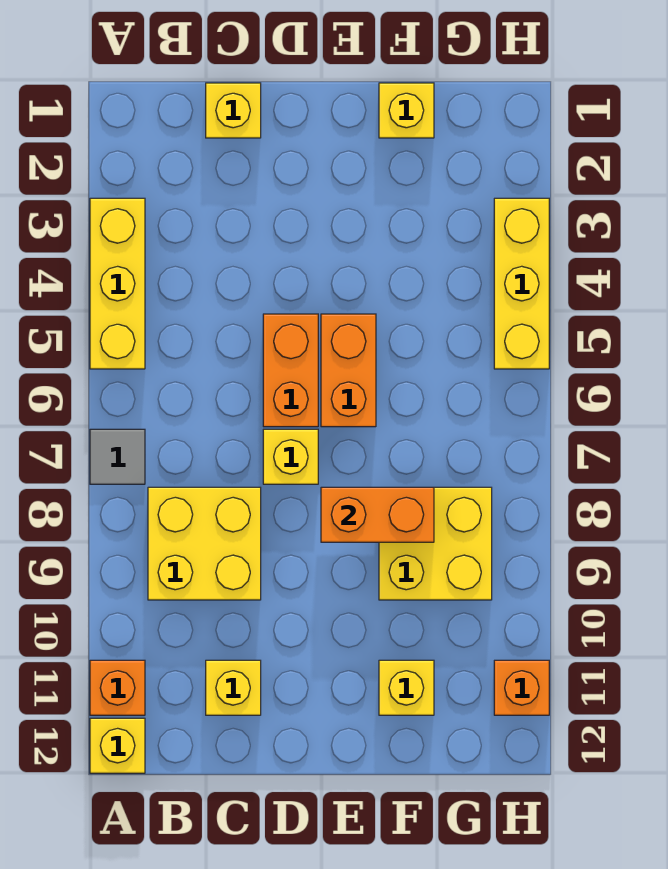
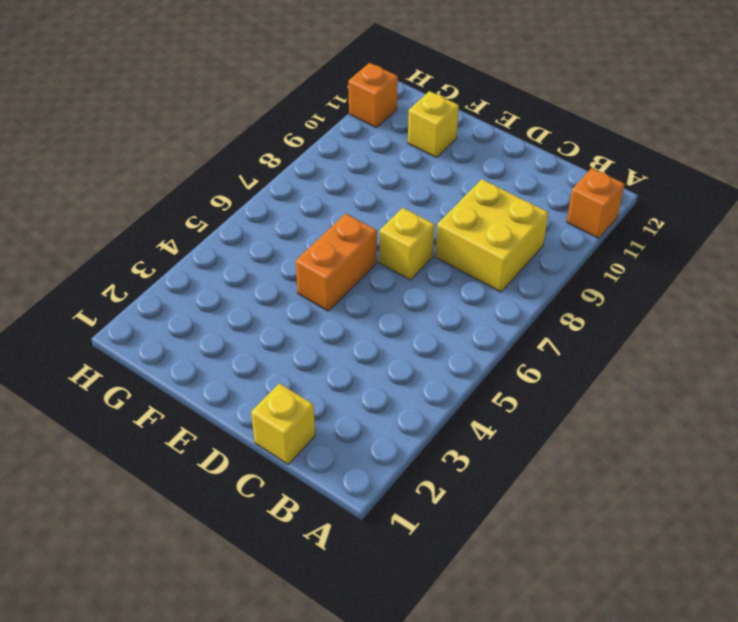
none -> yellow brick A3:A5 level 1
none -> grey tile A7 level 1
none -> yellow brick A12 level 1

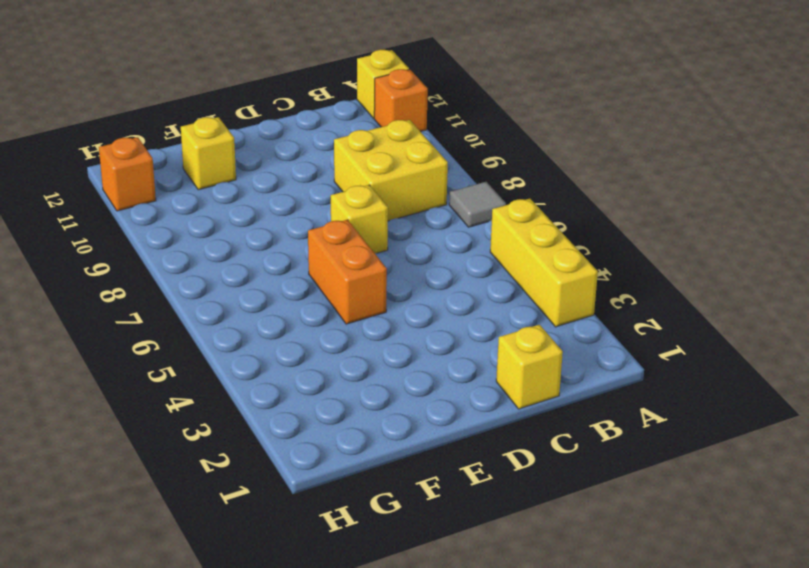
none -> yellow brick C11 level 1
none -> orange brick D5:D6 level 1
none -> yellow brick F1 level 1

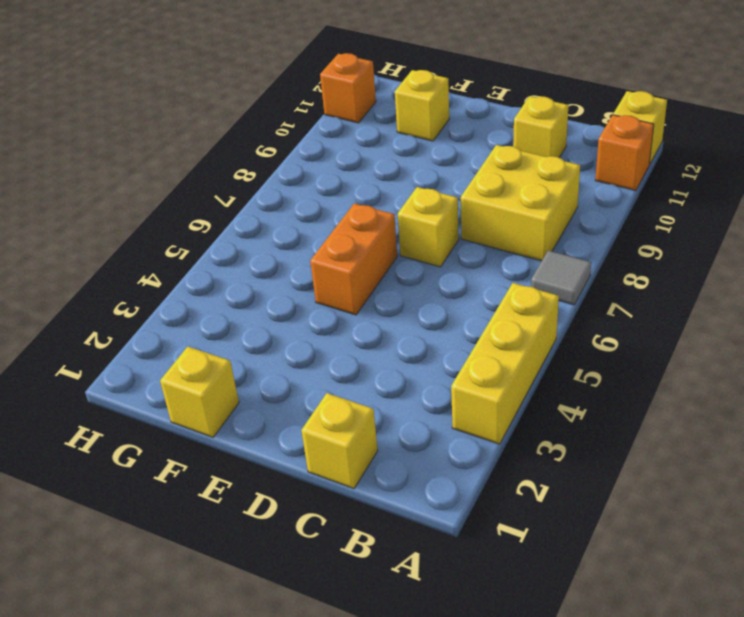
none -> orange brick D5:D6 level 1
none -> yellow brick F8:G9 level 1
none -> yellow brick H3:H5 level 1

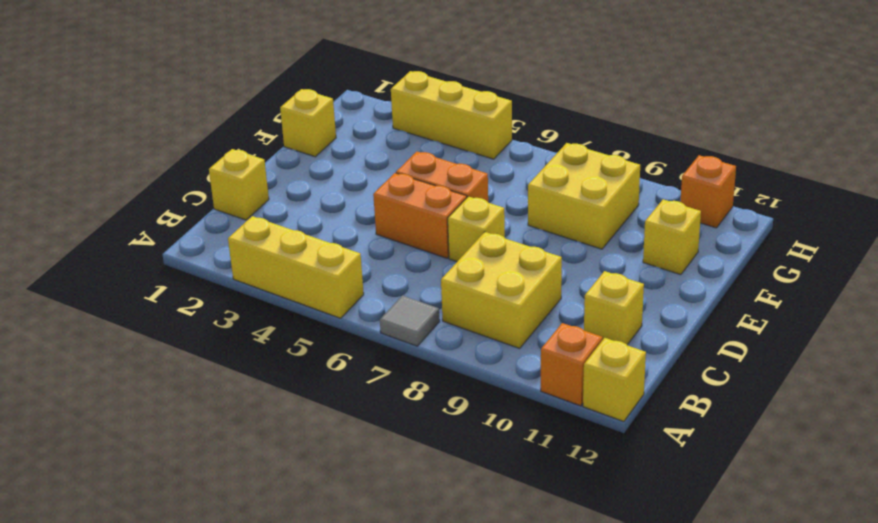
none -> orange brick E8:F8 level 2

